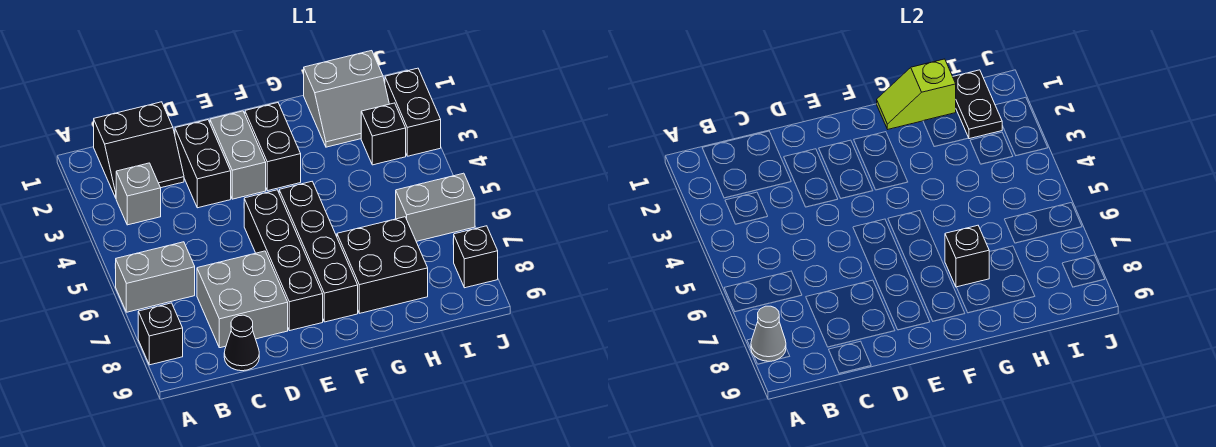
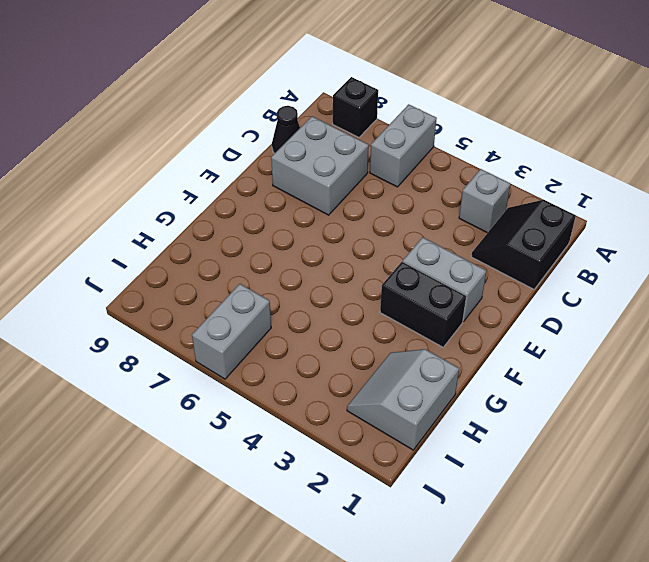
none -> black brick D2:D3 level 1
none -> black brick E5:E8 level 1
none -> black brick F5:F8 level 1

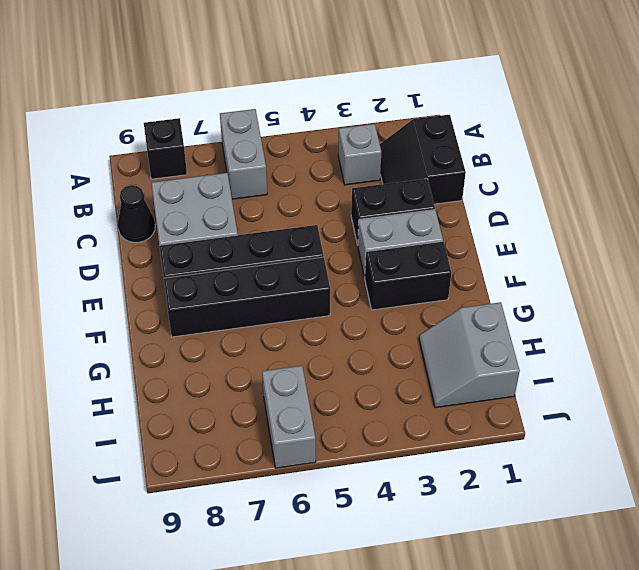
none -> black brick G7:H8 level 1
none -> black brick I3 level 1
none -> black brick J2:J3 level 1

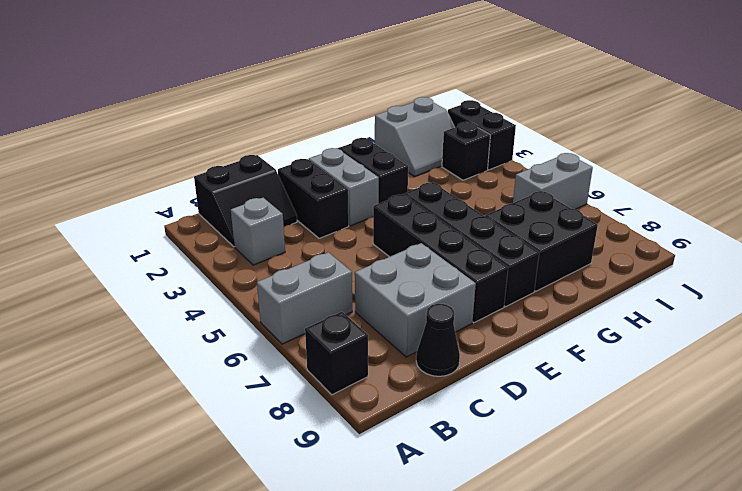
none -> black brick J8 level 1
none -> grey cone A8 level 2
none -> lime slope G1:H1 level 2 top H

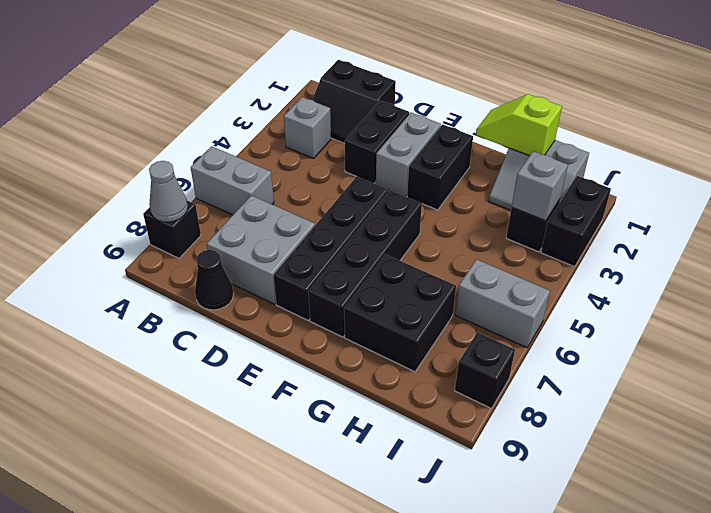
grey brick I3 level 2 -> none
none -> black brick G7 level 2
none -> black plate I1:I2 level 2

